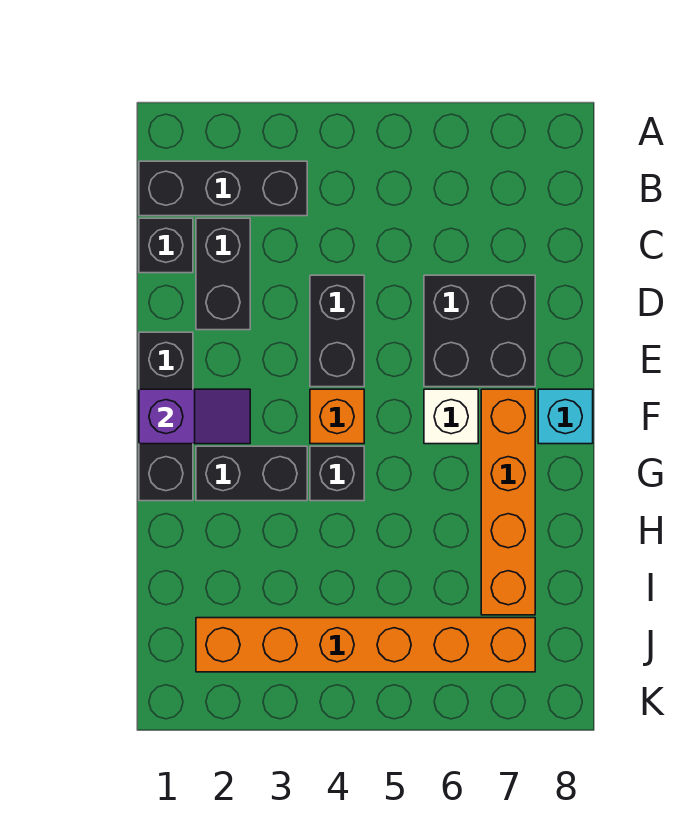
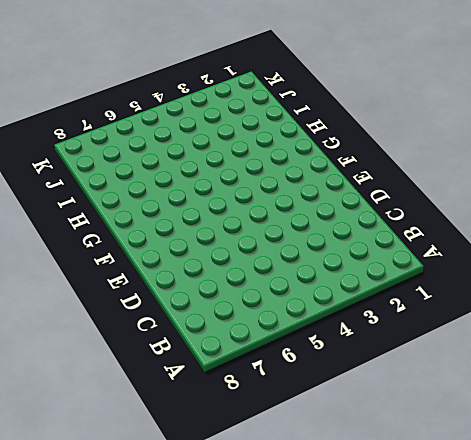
none -> black brick B1:B3 level 1
none -> black brick C1 level 1
none -> black brick C2:D2 level 1

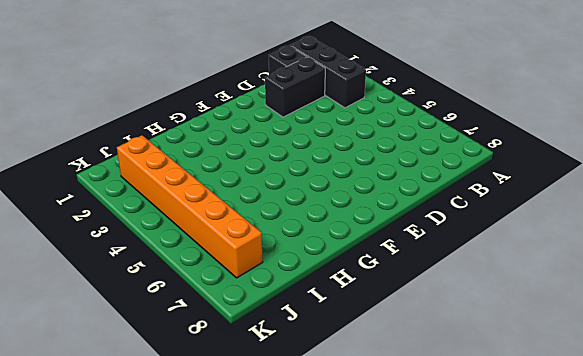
none -> black brick D4:E4 level 1
none -> black brick D6:E7 level 1
none -> black brick E1:G1 level 1

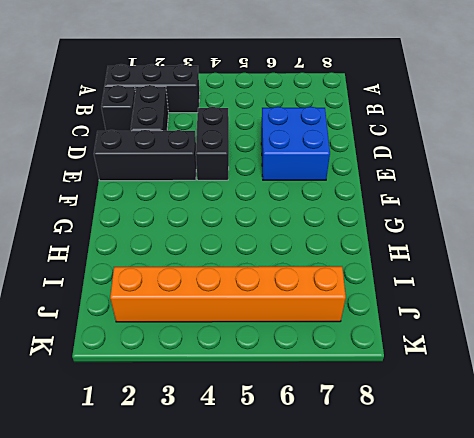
blue brick D6:E7 level 1 -> black brick D6:E7 level 1
black brick E1:E3 level 1 -> black brick E1:G1 level 1
none -> orange brick F4 level 1
none -> white brick F6 level 1
none -> orange brick F7:I7 level 1

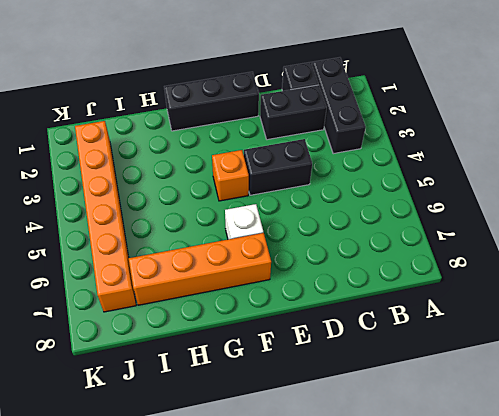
none -> black brick D6:E7 level 1
none -> cyan brick F8 level 1
none -> black brick G2:G3 level 1

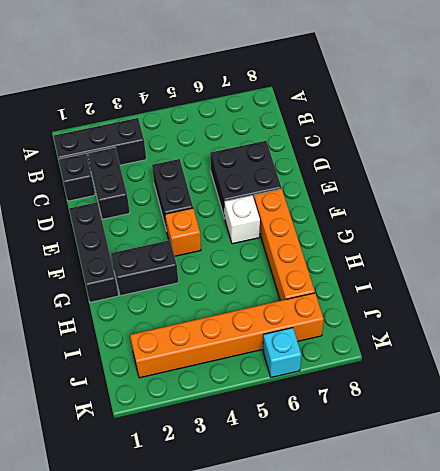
cyan brick K6 level 1 -> cyan brick F8 level 1
none -> black brick G4 level 1
none -> purple slope F1:F2 level 2 top 1

